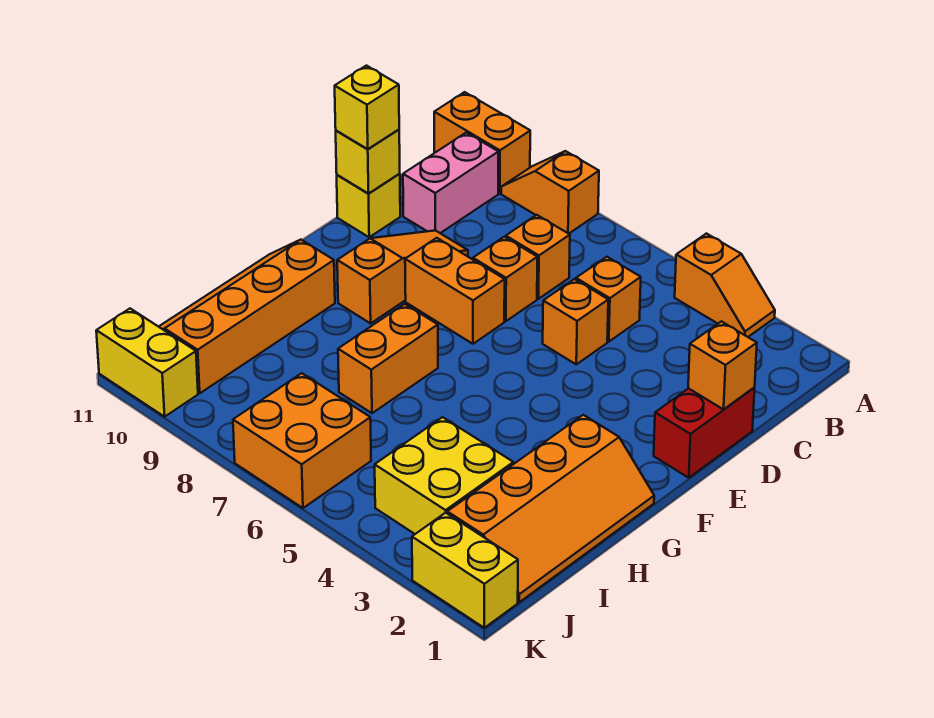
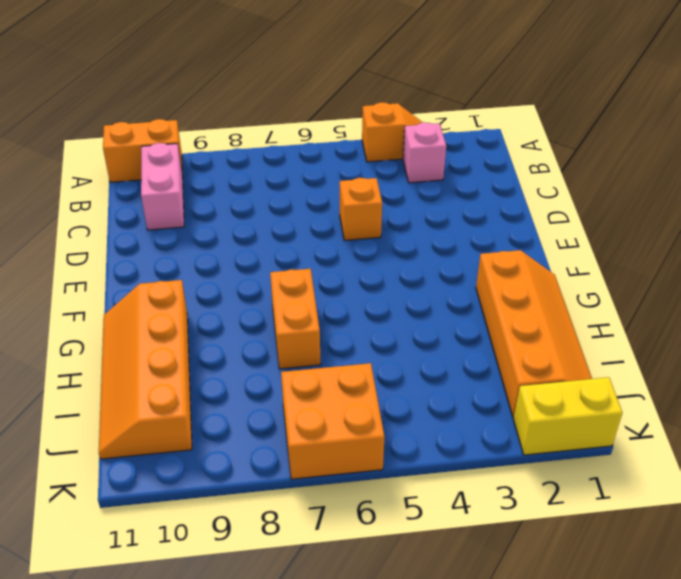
pink brick B3 level 1 -> none
none -> orange slope A8:A9 level 1 top 8
none -> orange brick C5 level 1
none -> orange brick C7 level 1

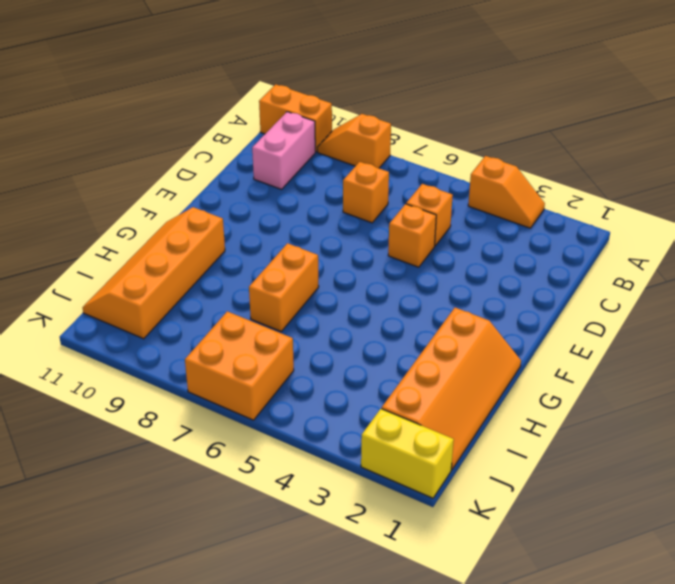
none -> red brick D1:E1 level 1
none -> orange brick D7 level 1
none -> orange slope D9:F9 level 1 top F

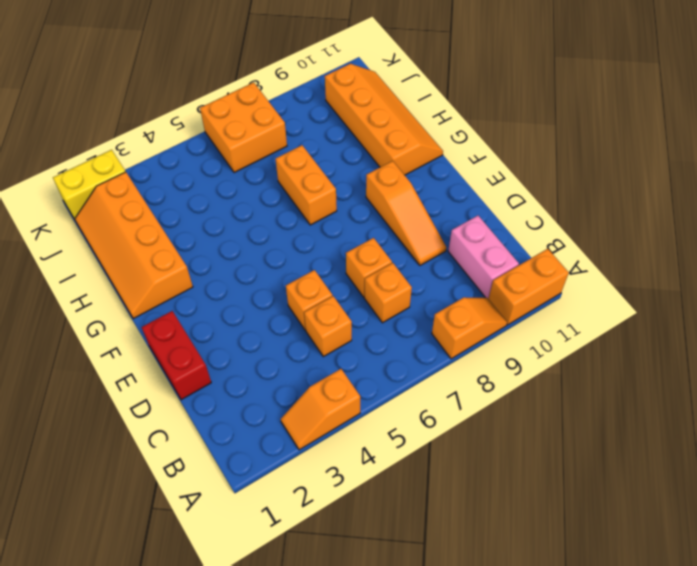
none -> yellow brick D11 level 1
none -> orange brick E7:E8 level 1
none -> yellow brick I3:J4 level 1

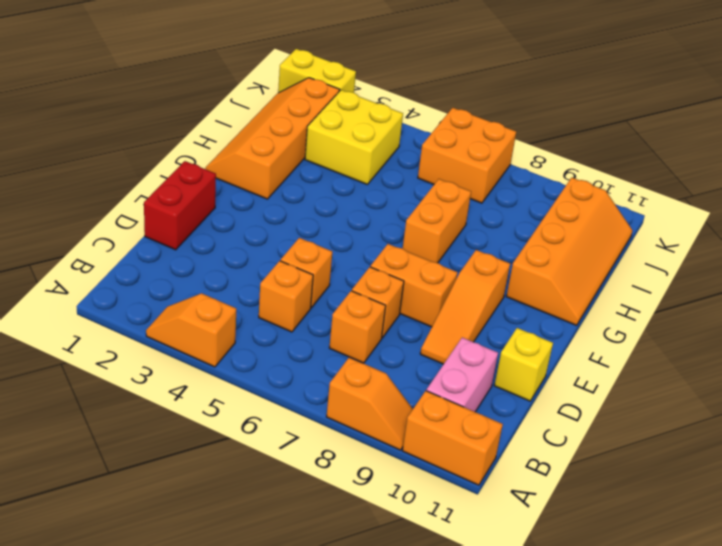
none -> yellow brick K10:K11 level 1
none -> orange brick D1 level 2
none -> yellow brick D11 level 2

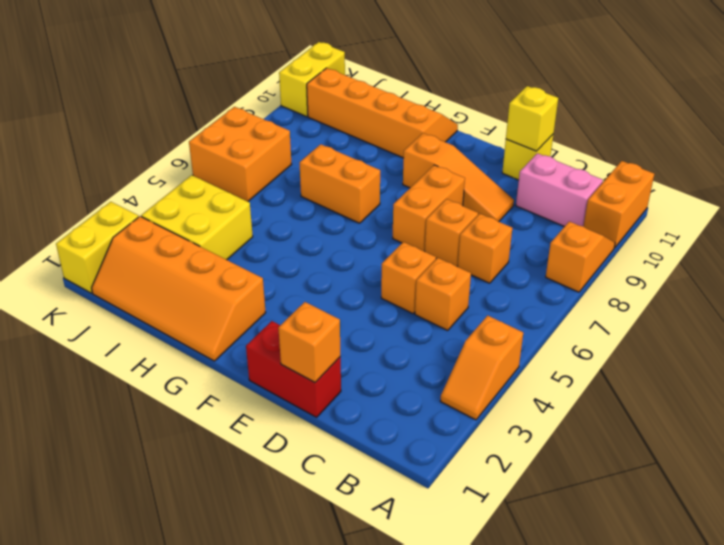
none -> yellow brick D11 level 3

